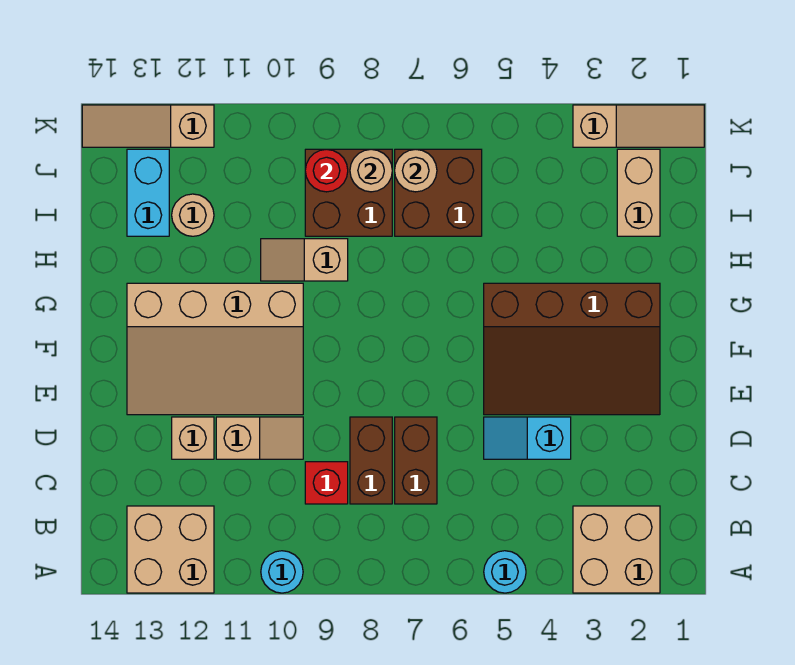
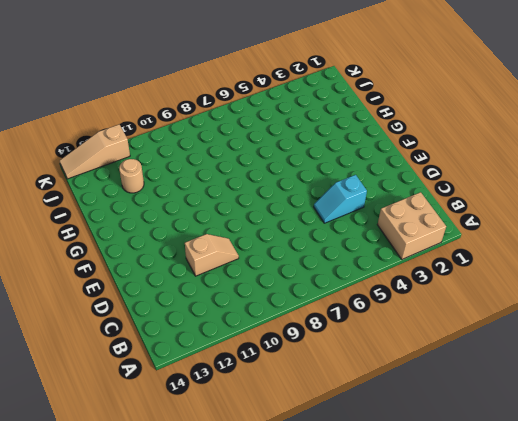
none -> cyan round brick A5 level 1
none -> cyan round brick A10 level 1
none -> tan brick A12:B13 level 1

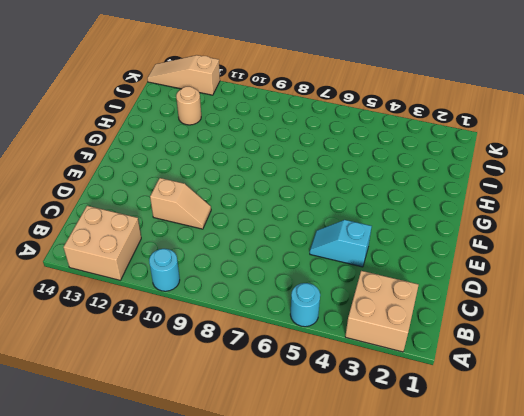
none -> brown brick C7:D7 level 1
none -> brown brick C8:D8 level 1
none -> red brick C9 level 1

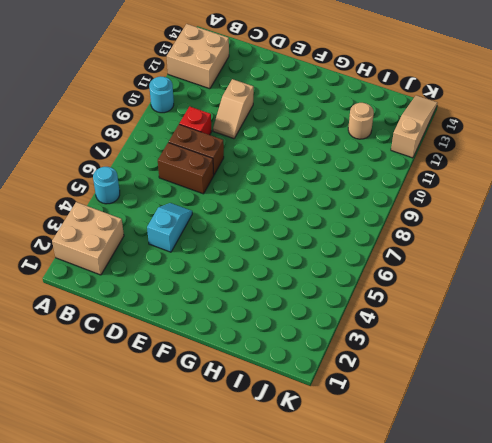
none -> tan brick D12 level 1
none -> brown slope E2:G5 level 1 top G
none -> tan slope E10:G13 level 1 top G

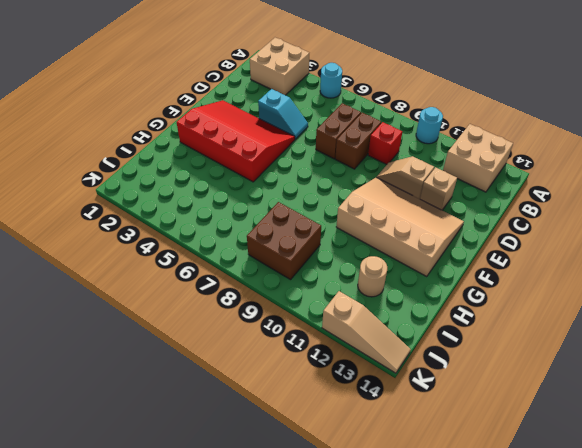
red slope E2:G5 level 1 top G -> brown slope E2:G5 level 1 top G
none -> tan slope H9:H10 level 1 top 9
none -> tan brick I2:J2 level 1
none -> brown brick I6:J7 level 1

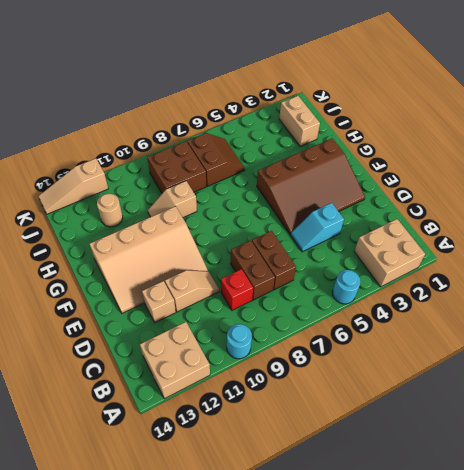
brown slope I6:J7 level 1 top 7 -> brown brick I6:J7 level 1
none -> cyan brick I13:J13 level 1
none -> tan slope K1:K3 level 1 top 3
none -> tan round brick J7 level 2

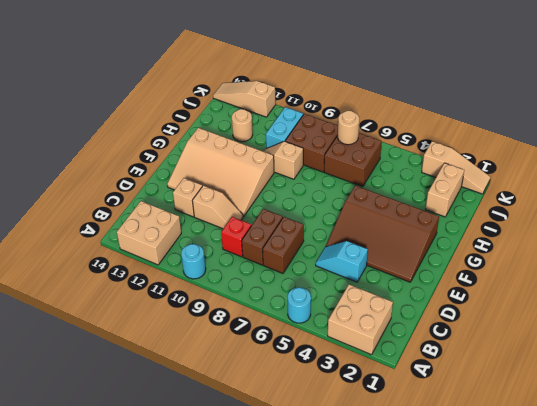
cyan brick I10:J10 level 1 -> cyan brick I13:J13 level 1
none -> tan round brick J8 level 2
none -> red round brick J9 level 2

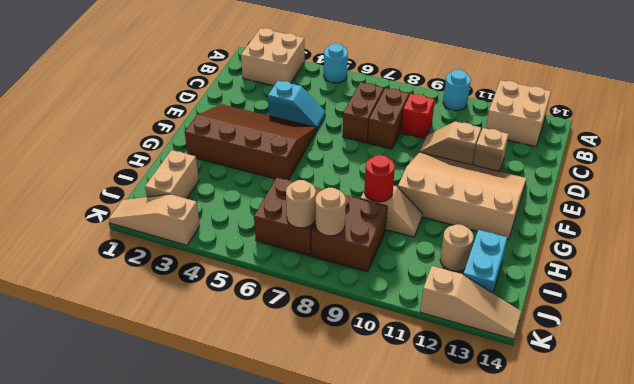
red round brick H9 level 2 -> red round brick J9 level 2

